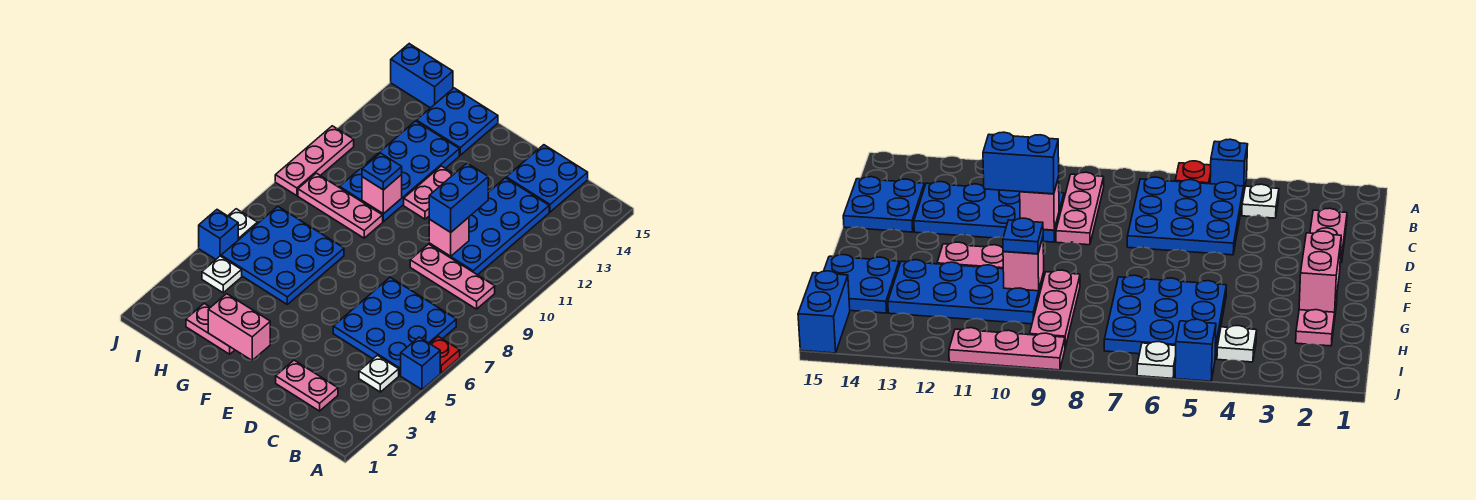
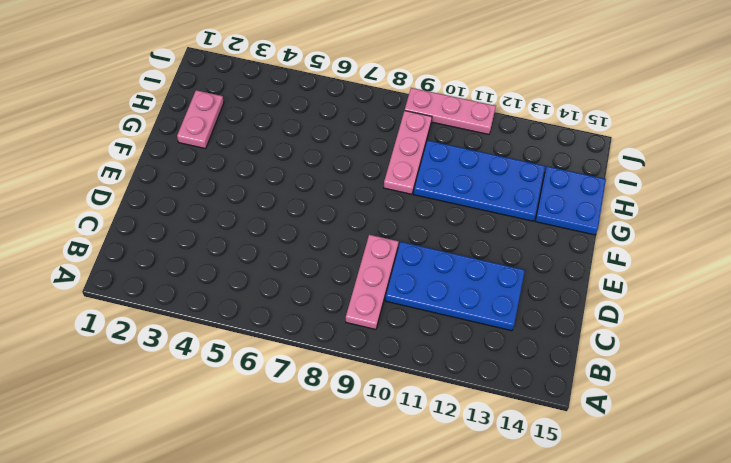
none -> blue brick A5 level 1
none -> red plate A6 level 1
none -> white plate B4 level 1

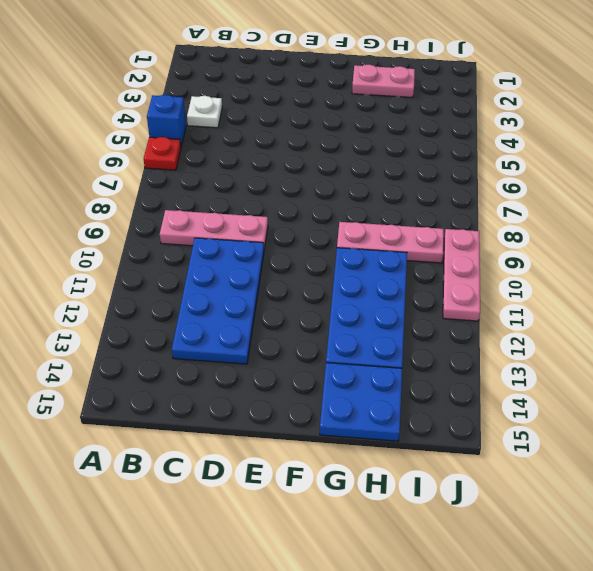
none -> blue plate B5:D7 level 1
none -> pink plate C2:D2 level 1
none -> blue plate C14:D15 level 1

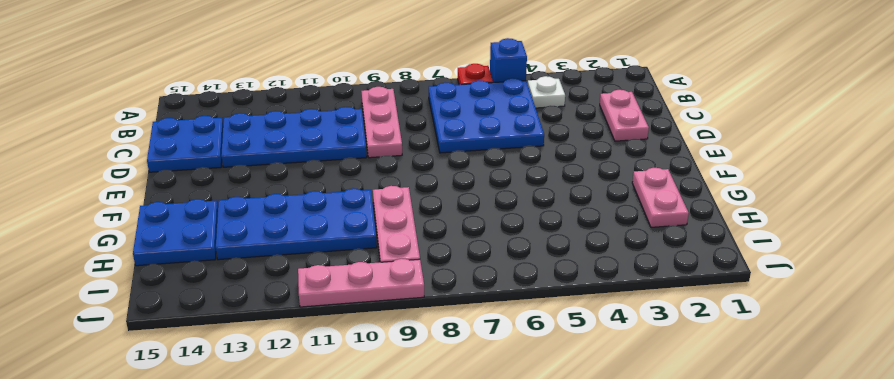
none -> pink plate F11:F12 level 1
none -> blue plate G5:I7 level 1
none -> white plate I4 level 1

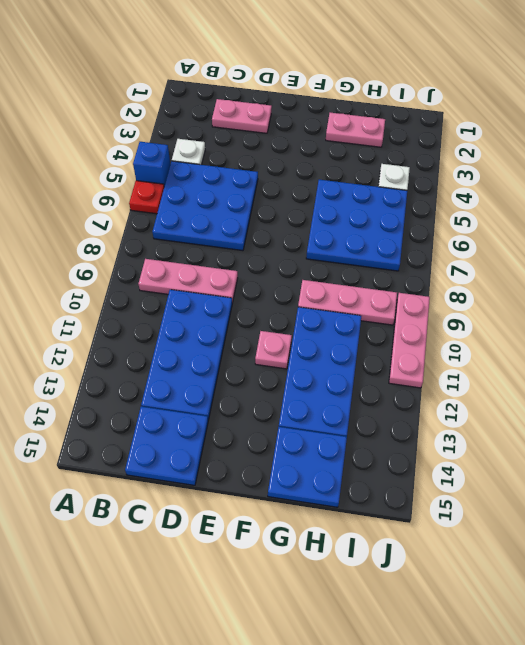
pink plate F11 level 1 -> pink plate F11:F12 level 1
none -> blue brick I15:J15 level 1
none -> blue brick J5 level 1
none -> white plate J6 level 1

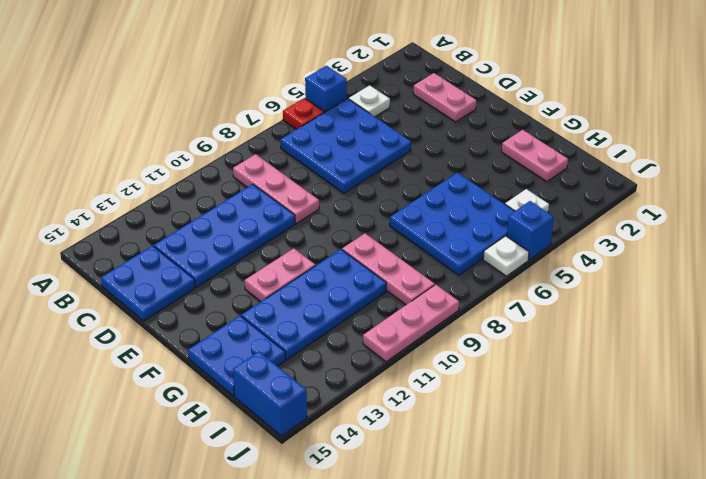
none -> pink brick D10 level 2
none -> pink brick F2:G2 level 2
none -> pink brick G10 level 2

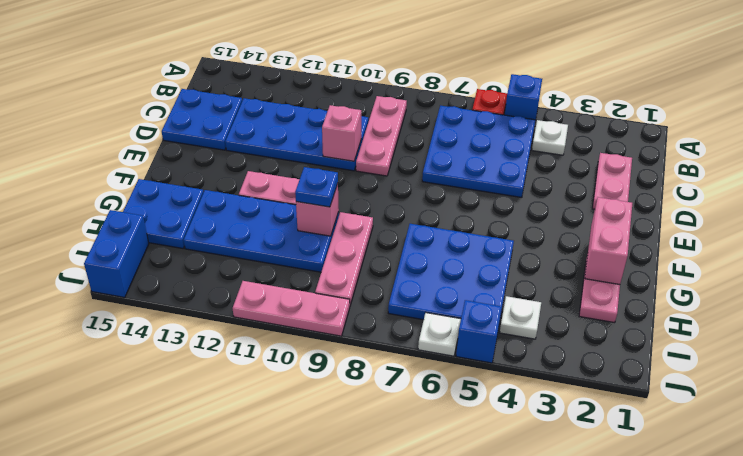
none -> blue brick D10:D11 level 3

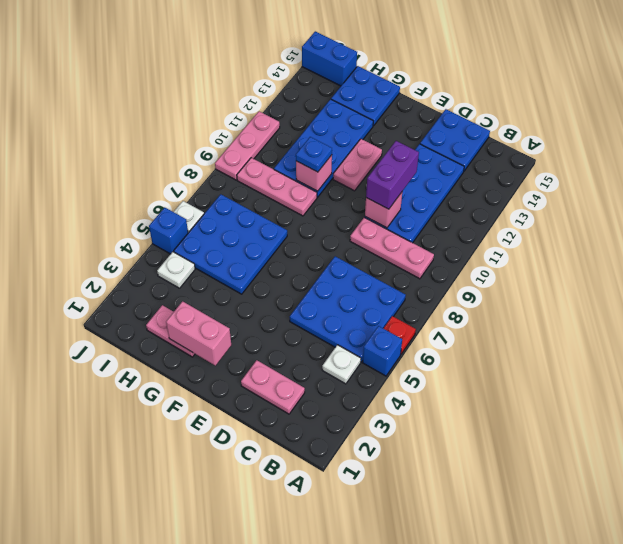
purple brick D10:D11 level 3 -> blue brick D10:D11 level 3

